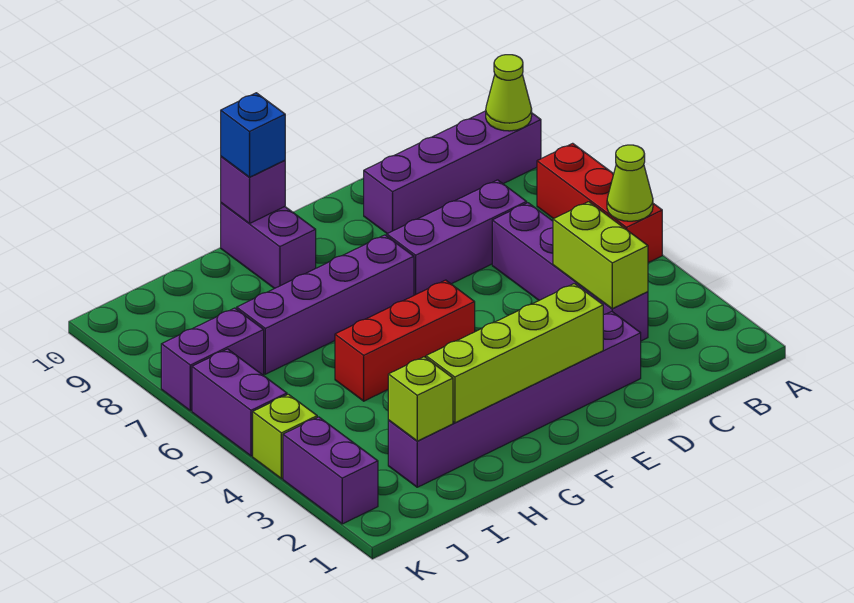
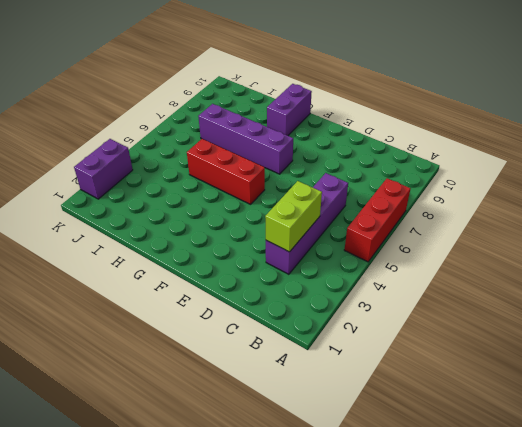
none -> purple brick A9:D9 level 1
none -> purple brick C7:E7 level 1
none -> purple brick D2:I2 level 1

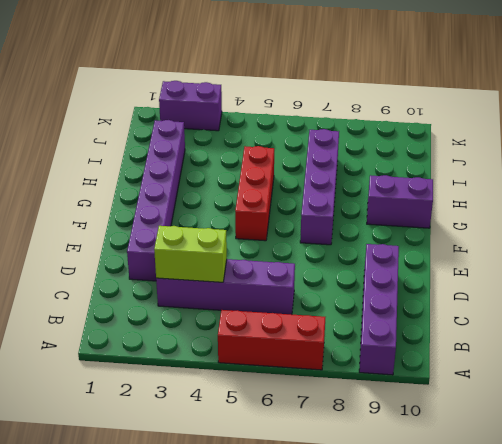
none -> purple brick C7:E7 level 1
none -> purple brick J7:K7 level 1
none -> lime brick K4 level 1

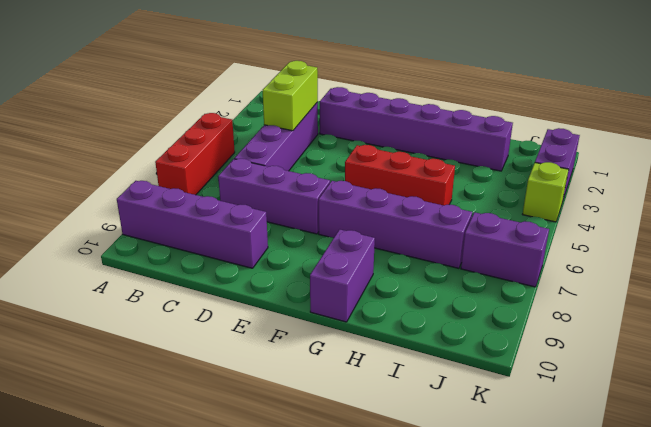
none -> purple brick K5:K6 level 1
none -> lime cone A5 level 2
none -> lime cone A9 level 2

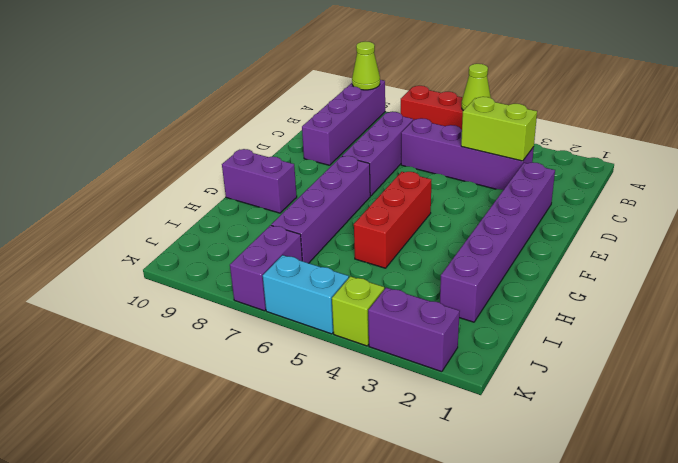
cyan brick K5:K6 level 1 -> purple brick K5:K6 level 1
none -> lime brick E2:H2 level 2
none -> purple brick G10 level 2
none -> lime brick I2 level 2

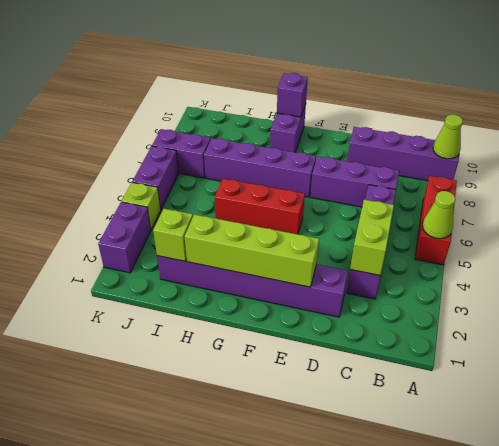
none -> blue brick G10 level 3

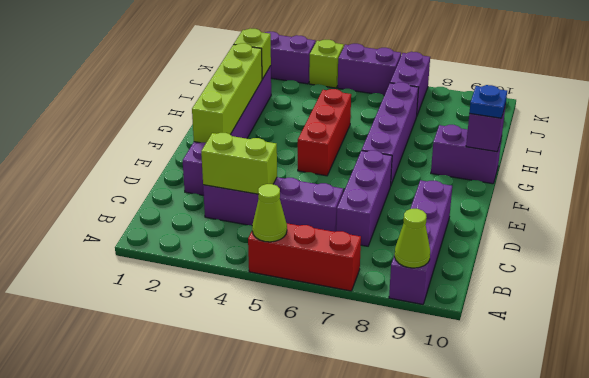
blue plate G10 level 3 -> blue brick G10 level 3

